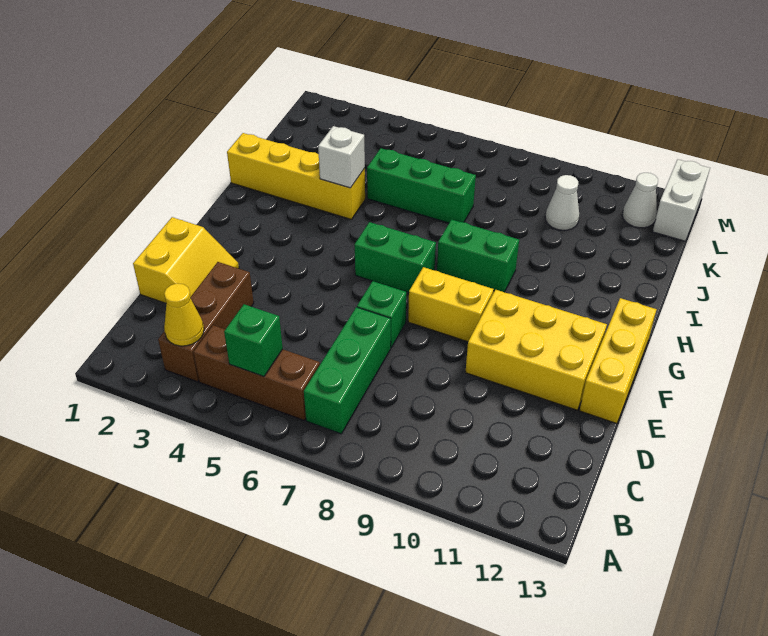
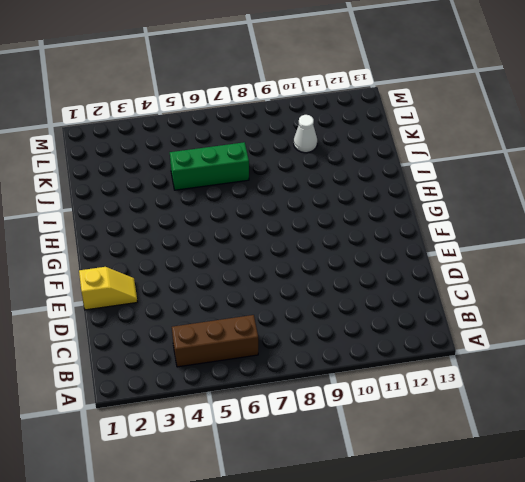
yellow slope E1:E2 level 1 top 1 -> yellow slope D1:E2 level 1 top 1
none -> brown brick B3:D3 level 1
none -> green brick B7:D7 level 1
none -> green brick E7 level 1

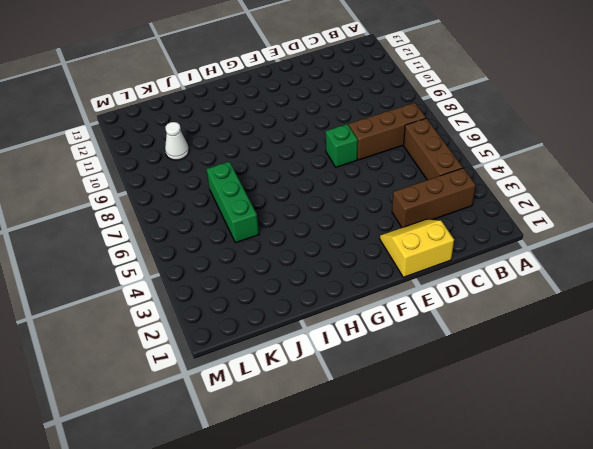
brown brick B7:D7 level 1 -> green brick B7:D7 level 1
none -> yellow brick E10:F12 level 1
none -> yellow brick E13:G13 level 1
none -> yellow brick F8:F9 level 1

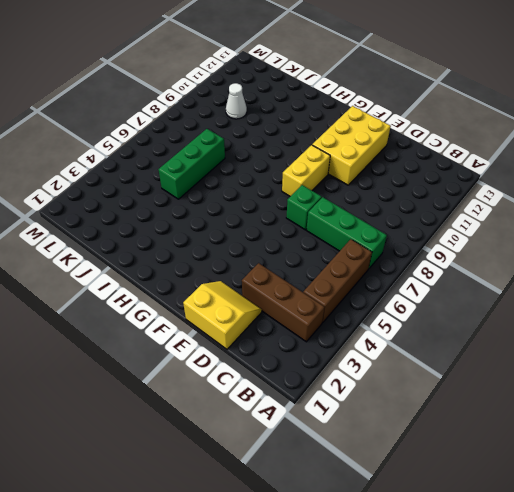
none -> yellow brick E13:G13 level 1
none -> green brick G6:G7 level 1
none -> green brick H8:H9 level 1

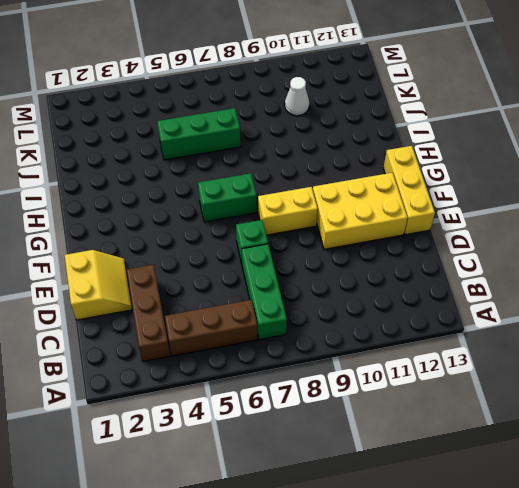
none -> green brick H8:H9 level 1
none -> yellow brick I1:I4 level 1
none -> white cone L12 level 1

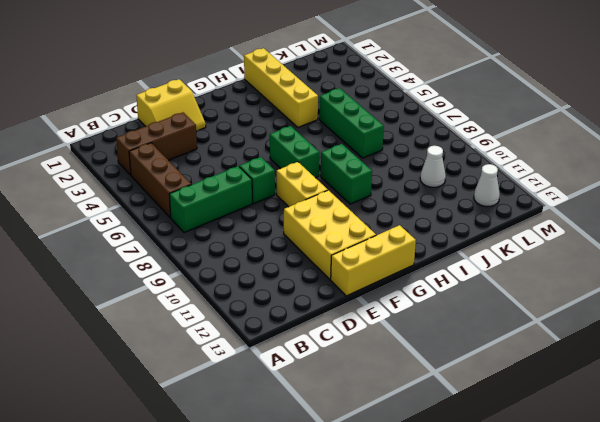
none -> white brick L13:M13 level 1
none -> yellow cone B3 level 2
none -> green brick B5 level 2

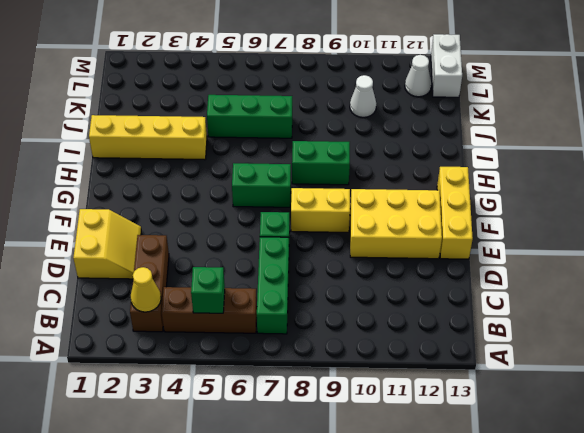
none -> white brick I4 level 2

